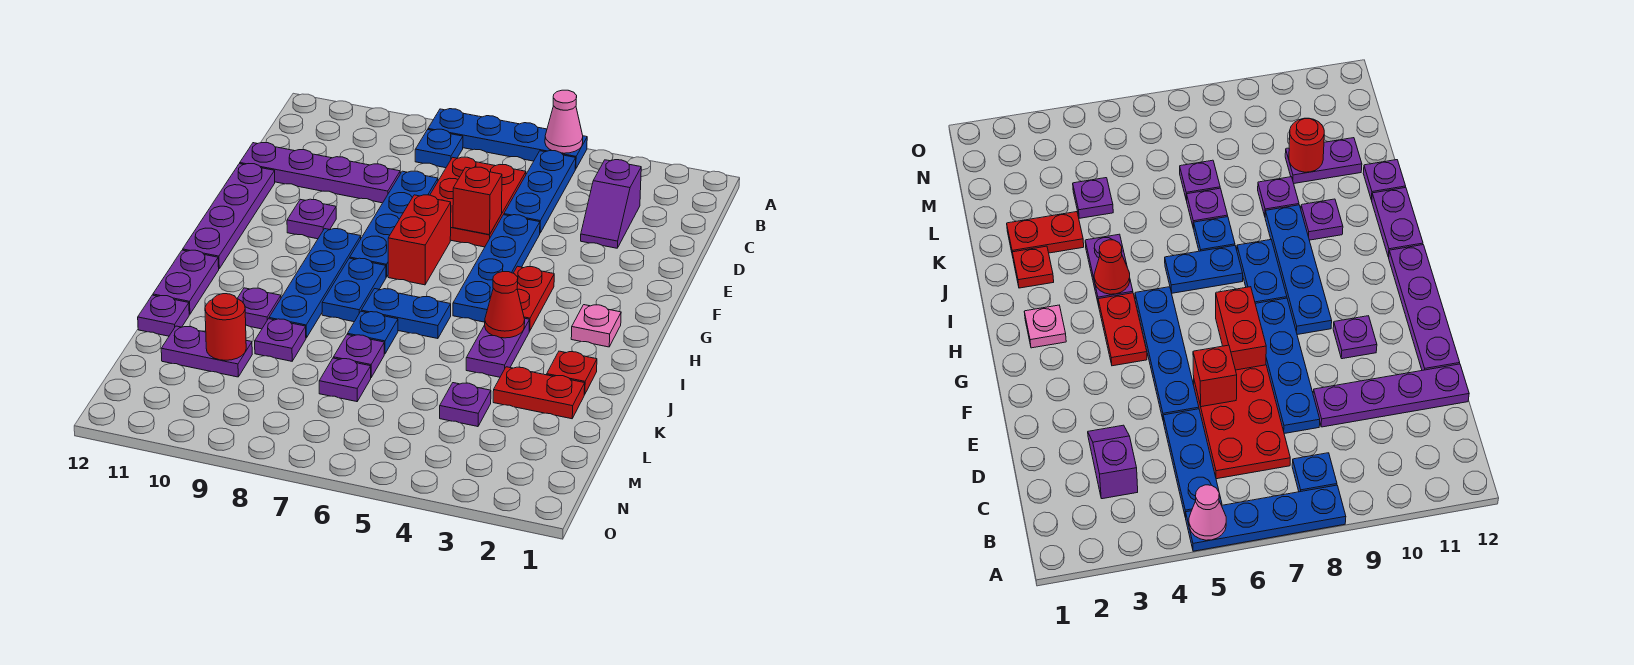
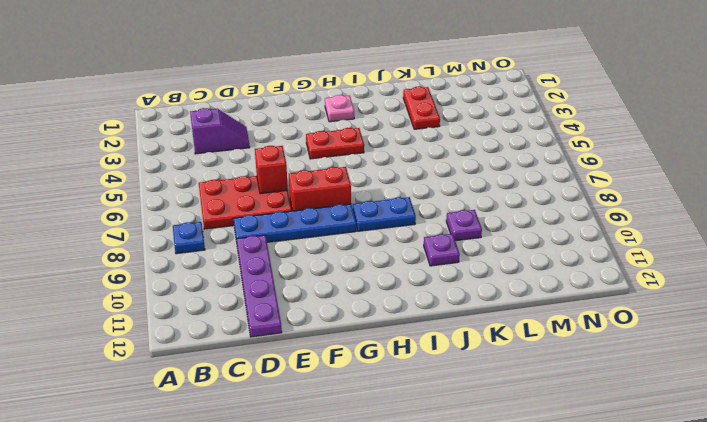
none -> blue plate A5:A8 level 1
none -> blue plate B5:D5 level 1
none -> blue plate E5:H5 level 1
none -> purple plate E12:H12 level 1

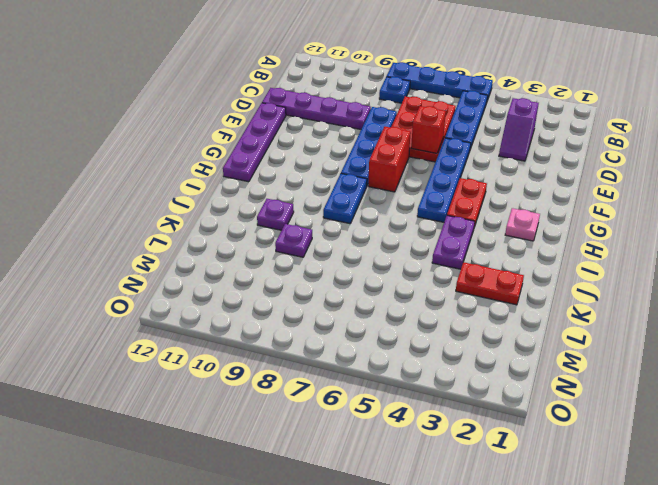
none -> purple plate F10 level 1
none -> blue plate G9:J9 level 1
none -> blue plate I6:I7 level 1
none -> purple plate I12:J12 level 1

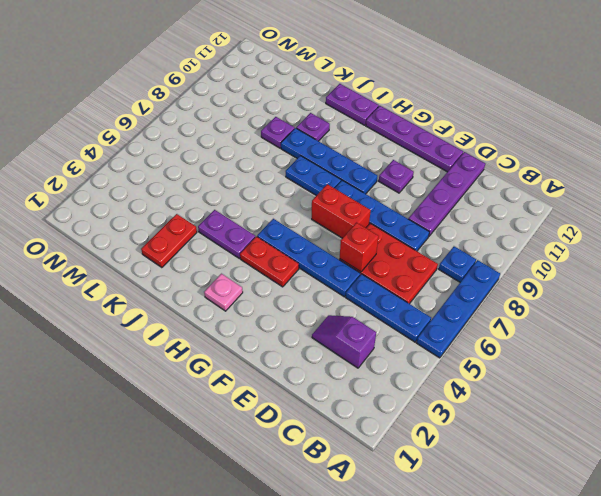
none -> blue plate I6:I7 level 1
none -> red plate J2 level 1
none -> blue plate J7 level 1
none -> purple plate K7 level 1

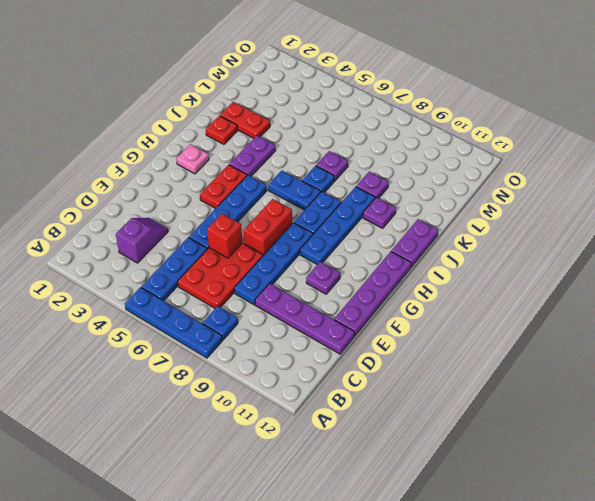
none -> purple plate K12 level 1
none -> purple plate L4 level 1
none -> purple plate L7 level 1
none -> purple plate L10:L11 level 1

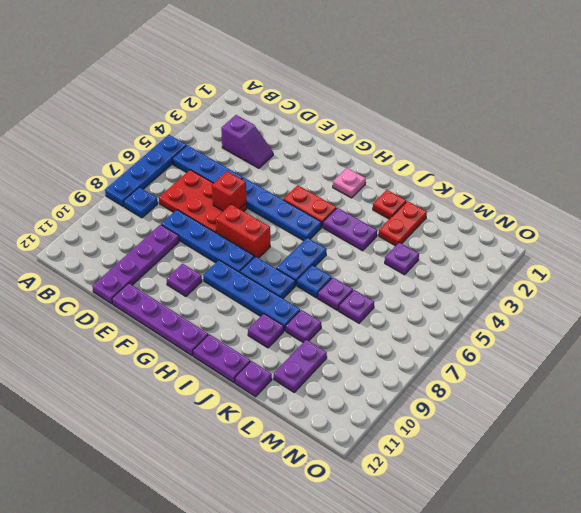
none -> pink cone A5 level 2
none -> red cone I4 level 2
none -> red round brick L10 level 2

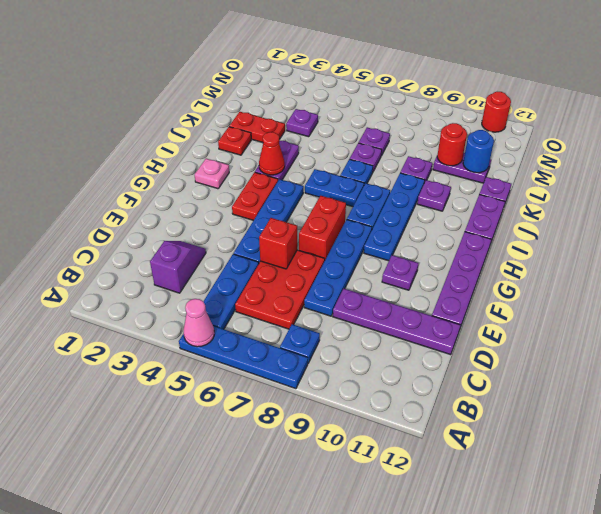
blue round brick L11 level 2 -> none
red round brick O11 level 1 -> none

